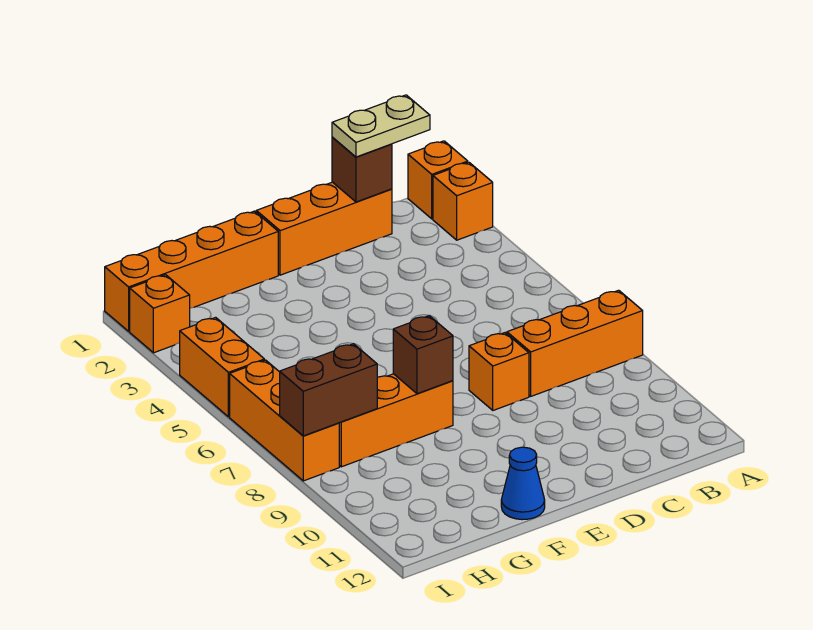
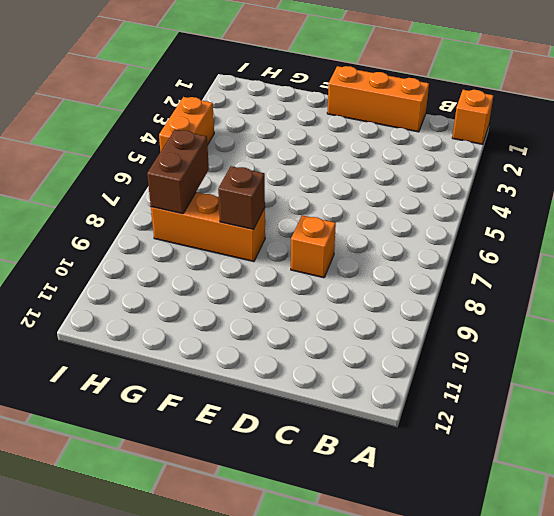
brown brick H7:H8 level 2 -> brown brick H8:I8 level 2
none -> orange brick A2 level 1
none -> orange brick A8:C8 level 1
none -> orange brick F1:I1 level 1

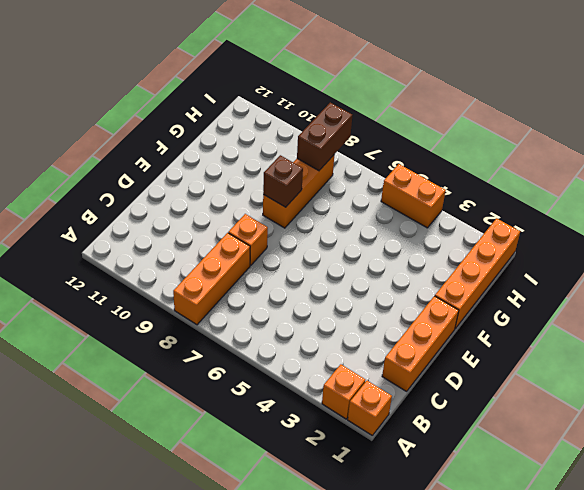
none -> blue cone F12 level 1
none -> orange brick I2 level 1
none -> orange brick I6:I8 level 1

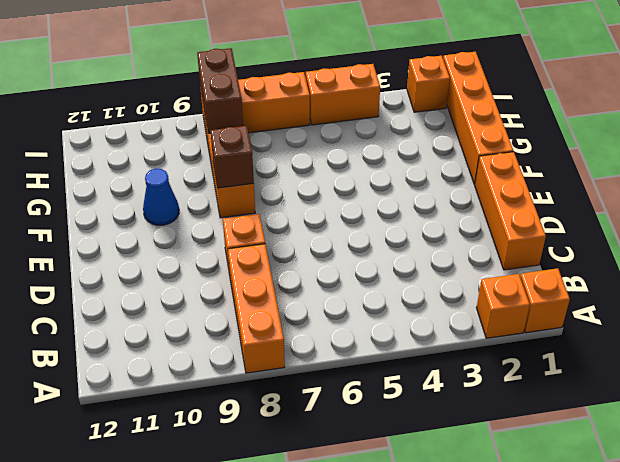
blue cone F10 level 1 -> blue cone F12 level 1
none -> brown brick C1 level 2
none -> tan plate B1:C1 level 3

